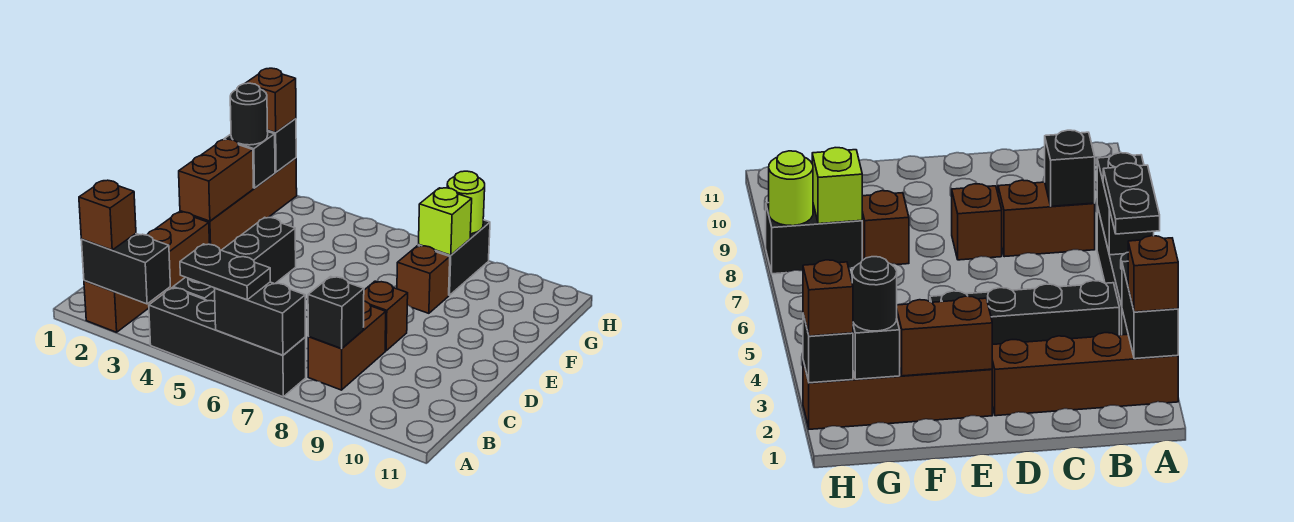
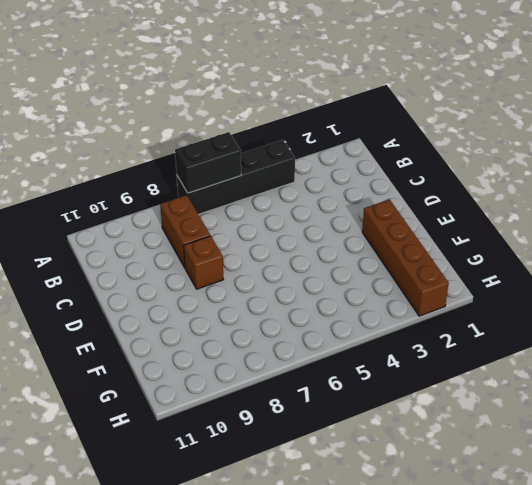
none -> brown brick A2:D2 level 1
none -> black brick B4:E4 level 1
none -> brown brick F8 level 1

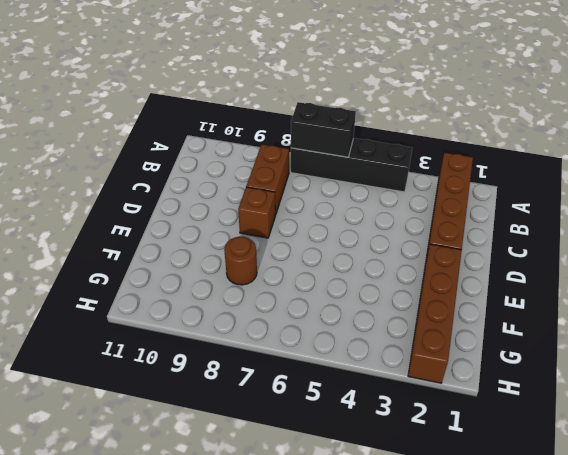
brown round brick F8 level 1 -> brown brick F8 level 1
none -> black brick B4:E4 level 1
none -> black brick G8:H8 level 1
none -> black brick A2:A3 level 2

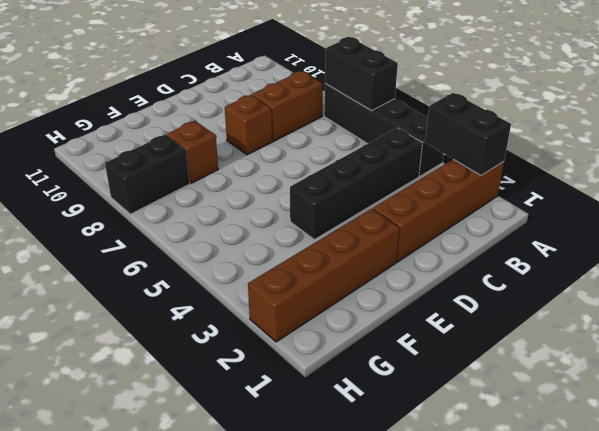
none -> black brick B8 level 2
none -> brown brick E2:F2 level 2
none -> black brick G2 level 2

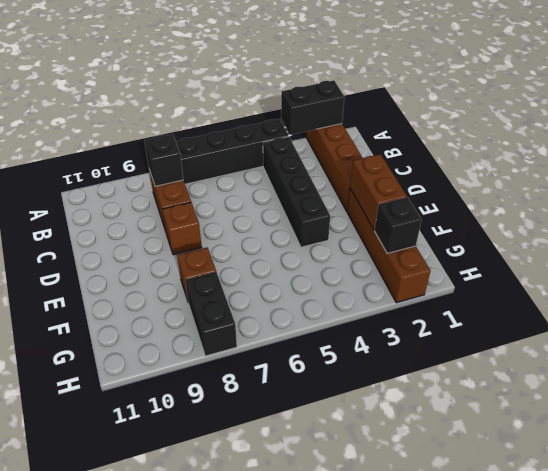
none -> black brick A6:A7 level 2
none -> lime brick G8 level 2
none -> black brick H2 level 2

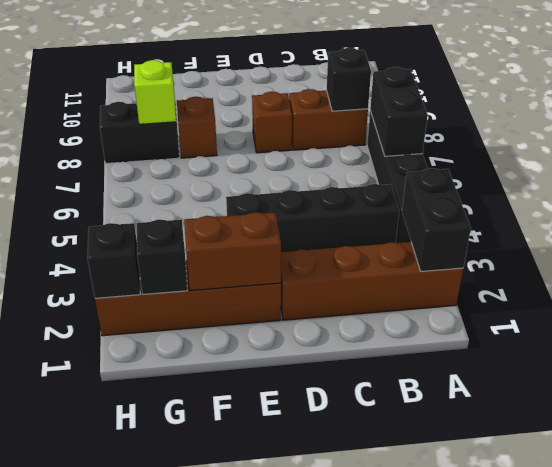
none -> lime round brick H8 level 2
none -> brown brick A2 level 3
none -> black plate A5:A6 level 3

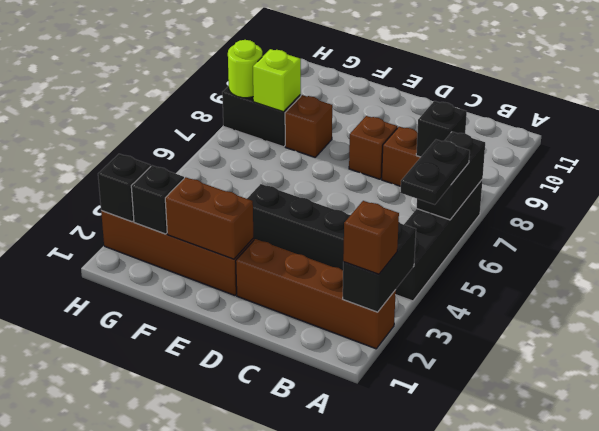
none -> black round brick G2 level 3
none -> brown brick H2 level 3

